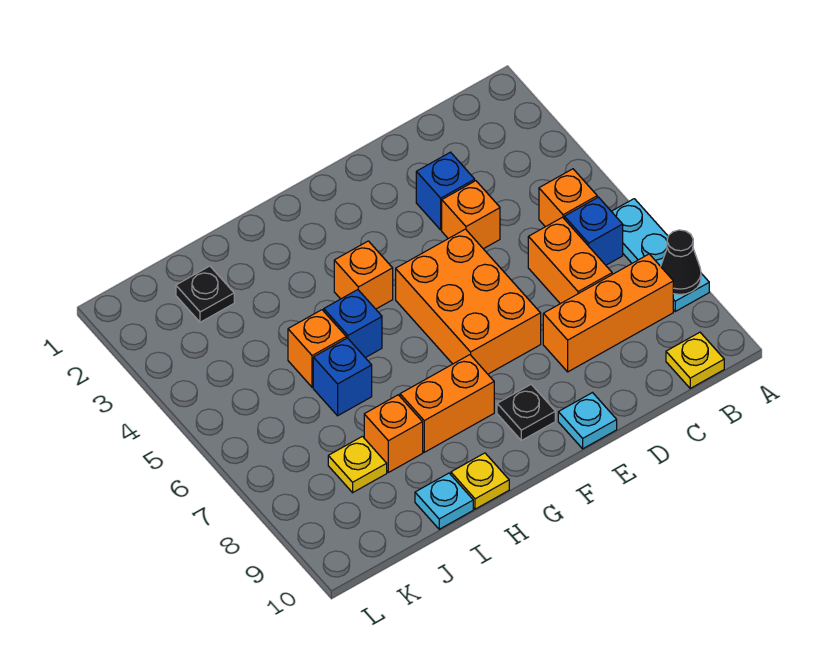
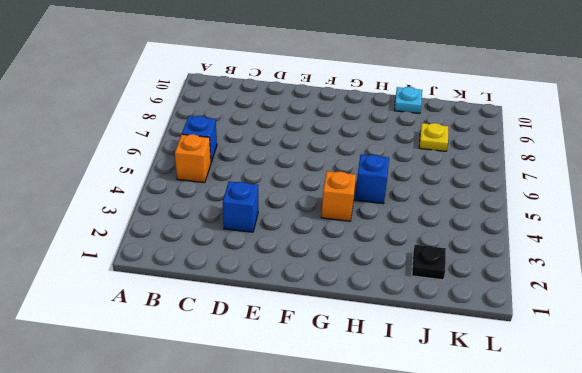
none -> cyan plate A6:A8 level 1
none -> orange brick B8:D8 level 1
none -> yellow plate B10 level 1

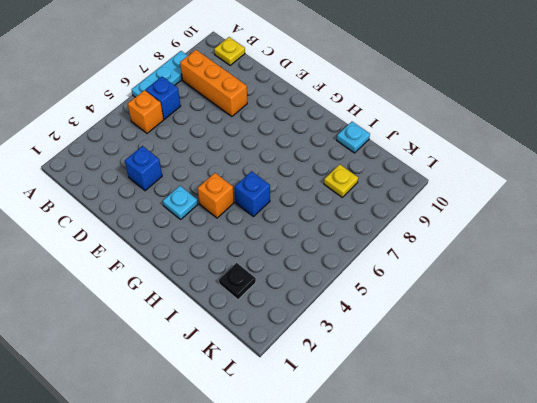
cyan plate F3 level 1 -> cyan plate E10 level 1
none -> orange brick C6:C7 level 1
none -> orange brick D4 level 1
none -> orange brick E5:F7 level 1

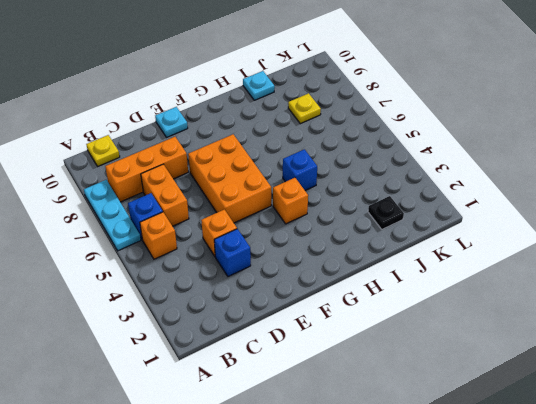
none -> black plate F9 level 1
none -> orange brick G8:H8 level 1
none -> yellow plate H10 level 1

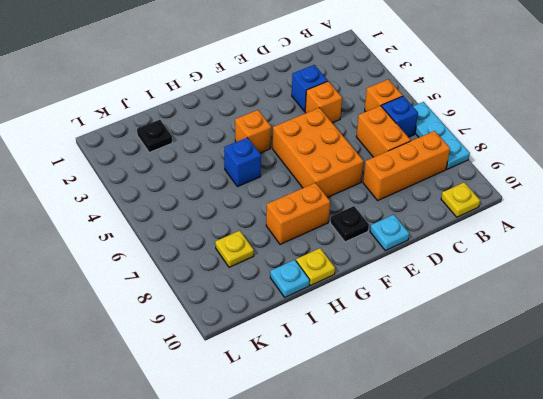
none -> orange brick I5 level 1
none -> blue brick I6 level 1
none -> orange brick I8 level 1

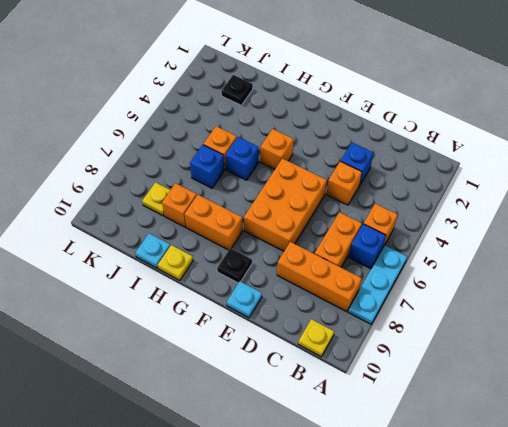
none -> black cone A8 level 2

